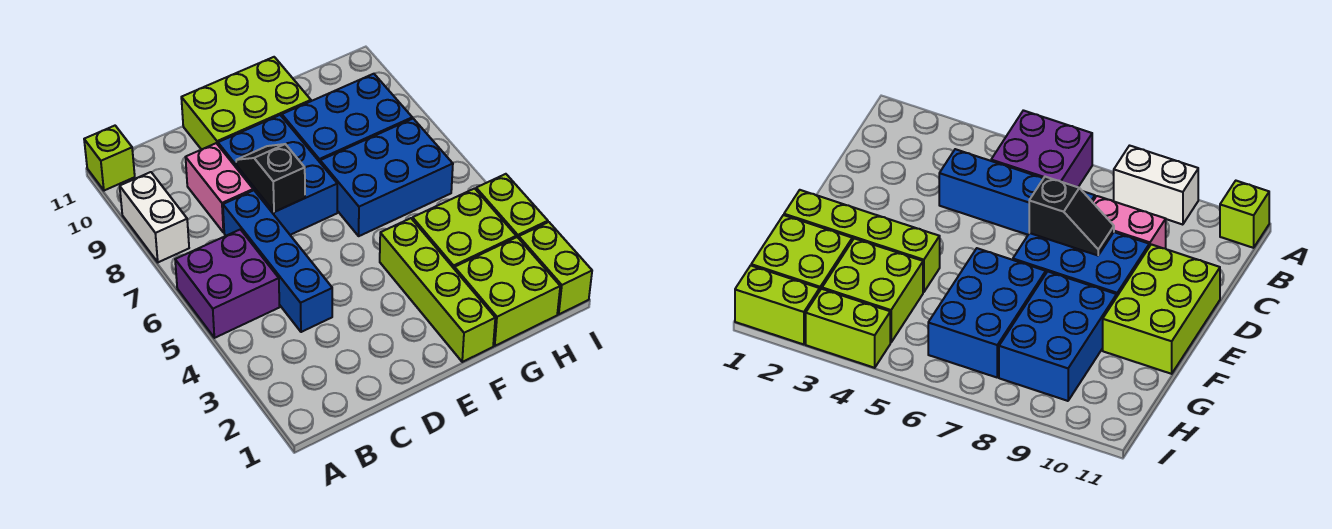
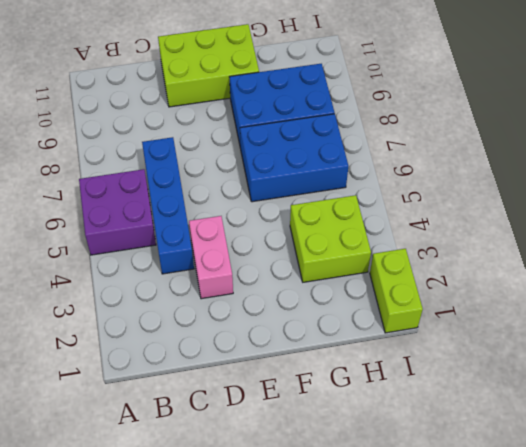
pink brick D3:D4 level 1 -> pink brick C8:C9 level 1
none -> white brick A8:A9 level 1
none -> lime brick A11 level 1
none -> blue brick D7:E9 level 1

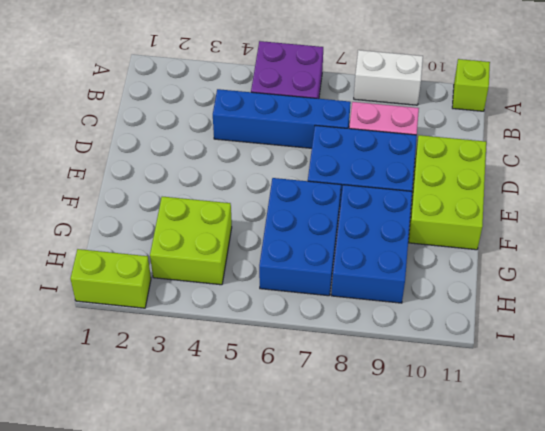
none -> lime brick F1:F4 level 1
none -> lime brick G1:H2 level 1
none -> lime brick I3:I4 level 1

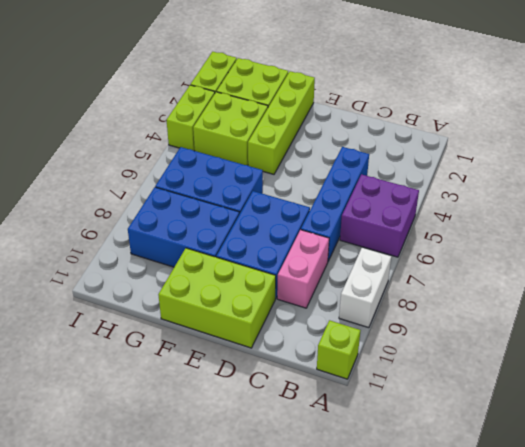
none -> black slope D7:D8 level 2 top 7

